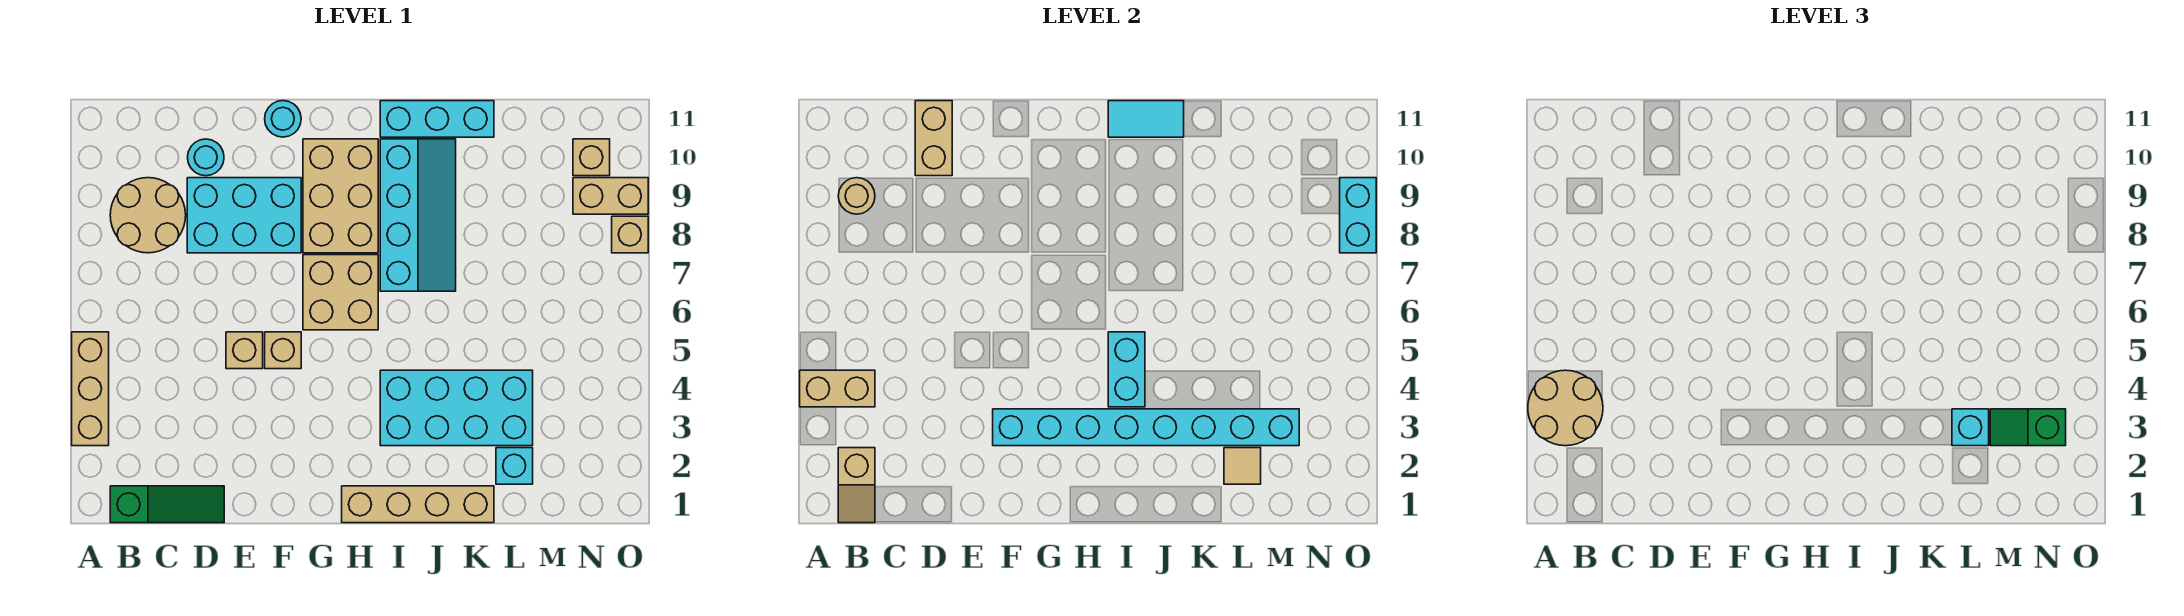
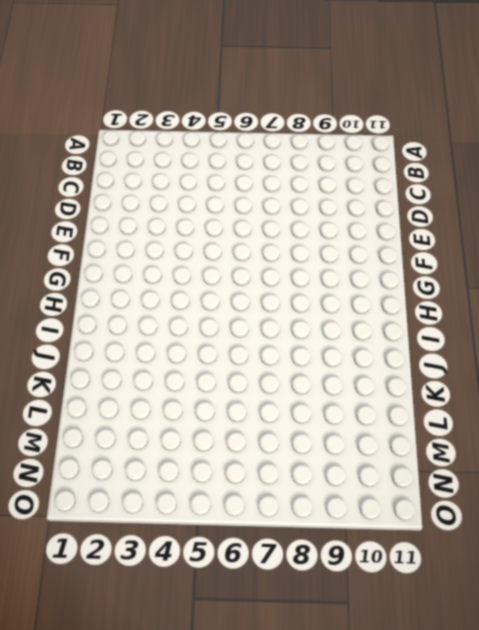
none -> tan brick A3:A5 level 1
none -> green slope B1:D1 level 1 top B
none -> tan round brick B8:C9 level 1
none -> cyan brick D8:F9 level 1

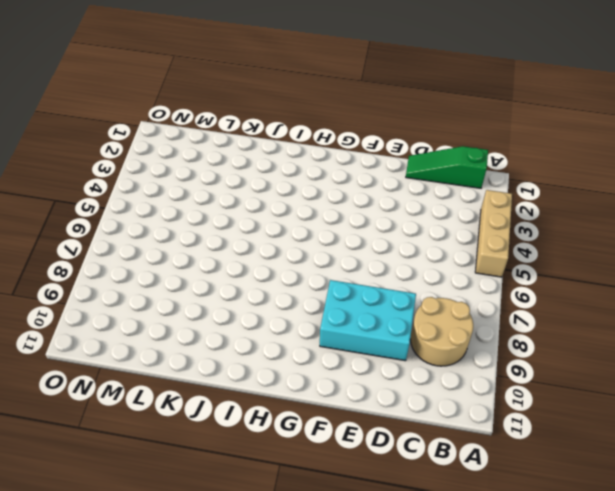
none -> cyan round brick D10 level 1
none -> tan brick E5 level 1
none -> tan brick F5 level 1
none -> cyan round brick F11 level 1

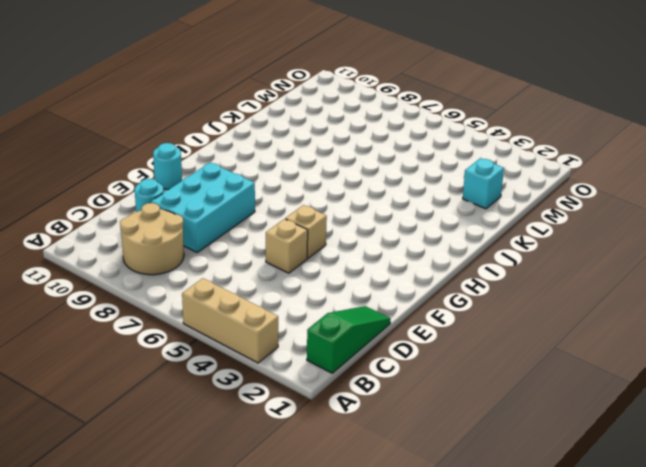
none -> tan brick G6:H7 level 1
none -> tan brick G8:H10 level 1
none -> tan brick H1:K1 level 1
none -> cyan brick I3:L4 level 1

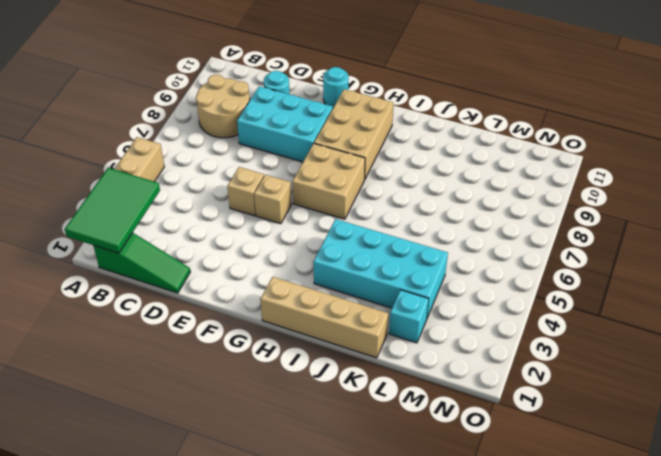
green tile A1:B3 level 2 -> tan slope B1:B2 level 2 top 2
none -> cyan slope I7:J10 level 1 top I
none -> cyan brick I11:K11 level 1
none -> tan brick N9:O9 level 1
none -> tan brick N10 level 1

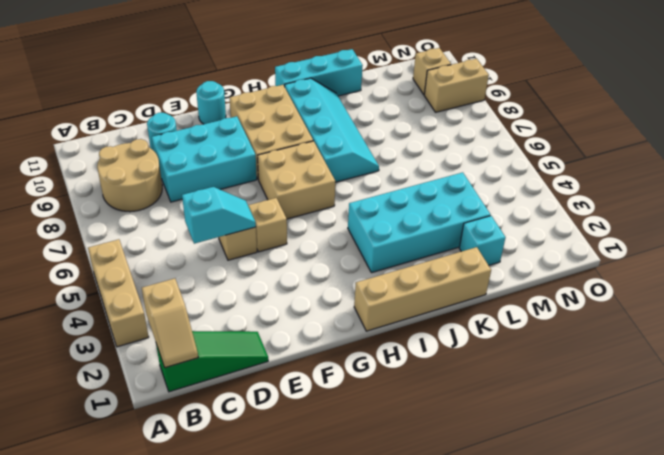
cyan slope D5:E5 level 2 top D -> none
none -> tan brick O8 level 1
none -> tan brick A4:B4 level 2
none -> tan round brick B9 level 2
none -> tan brick D10:D11 level 2

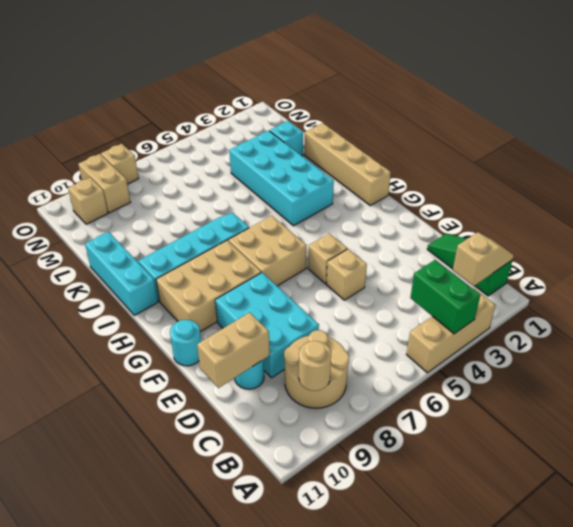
green brick A4:B4 level 2 -> tan brick A4:B4 level 2
none -> cyan brick F3:M3 level 2
none -> cyan brick I4:I5 level 2
none -> cyan tile I11:J11 level 2
none -> tan tile L2 level 2

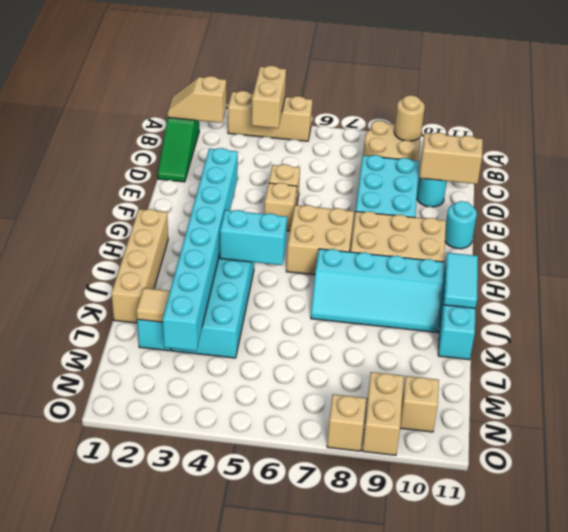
none -> cyan brick O8:O9 level 2
none -> tan round brick A3:B4 level 3
none -> cyan brick L3 level 3
none -> green slope M3:N3 level 3 top N

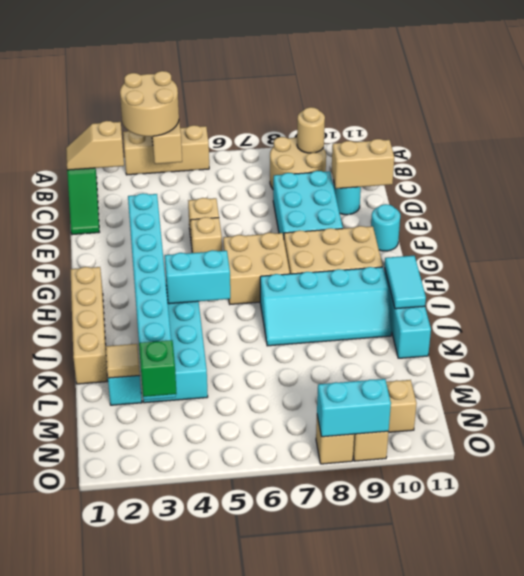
none -> cyan brick L3 level 3

